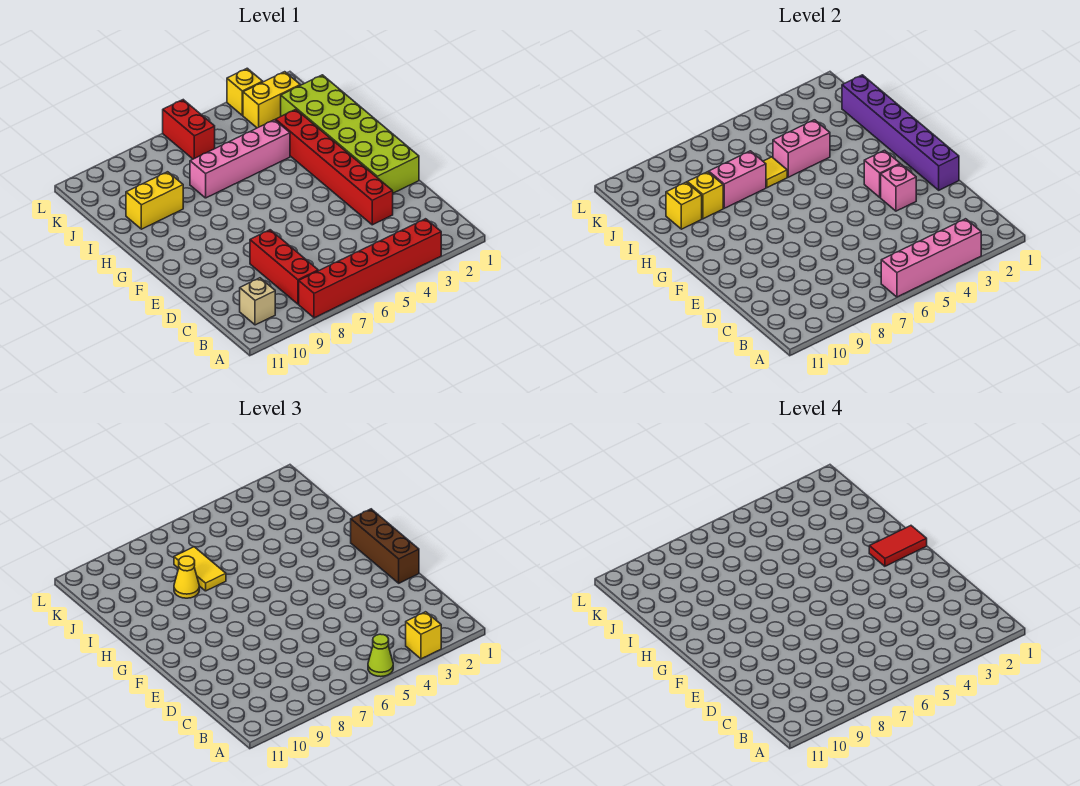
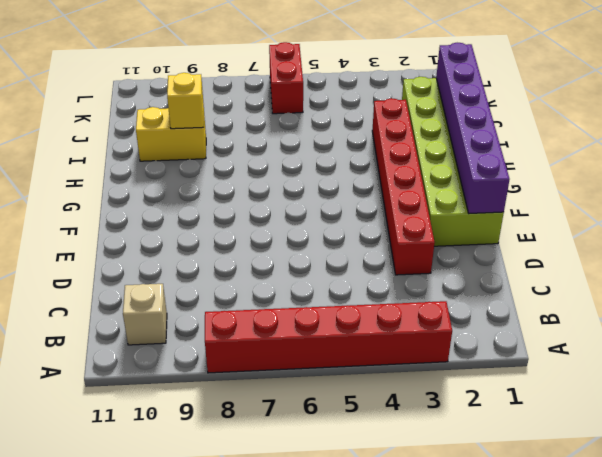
none -> red brick B8:D8 level 1
none -> pink brick I4:I7 level 1
none -> yellow brick K2:K3 level 1

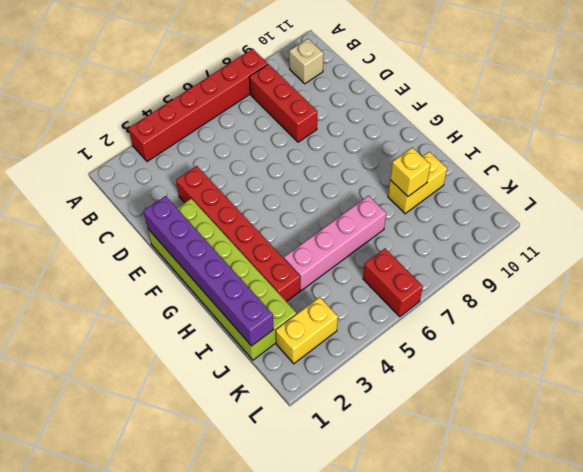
none -> yellow brick L3 level 1
none -> pink brick A3:A6 level 2
none -> pink brick E3 level 2

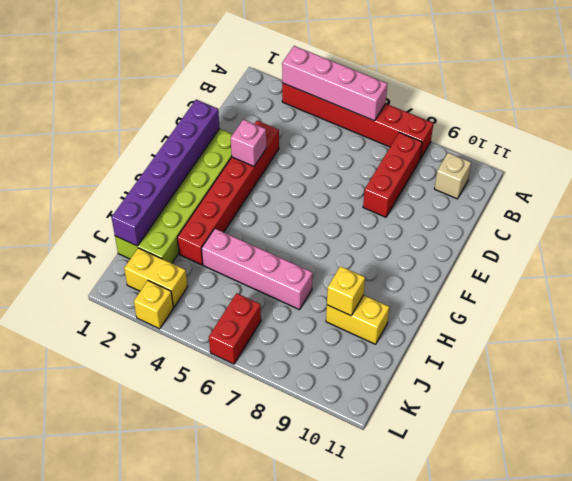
none -> pink brick F3 level 2
none -> pink brick I4:I5 level 2
none -> yellow tile I6 level 2

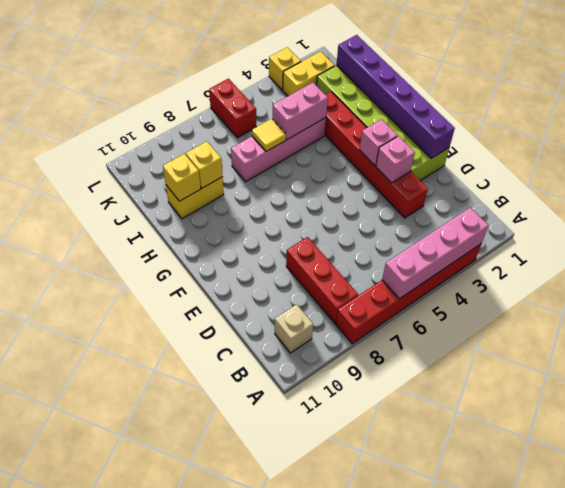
none -> pink brick I7:I8 level 2
none -> yellow brick A3 level 3
none -> lime cone A5 level 3

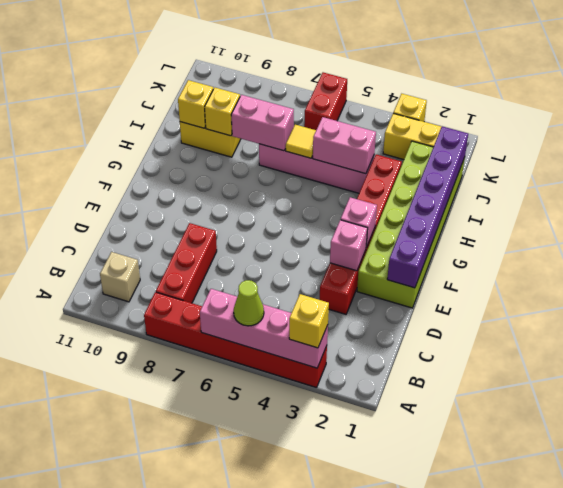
none -> brown brick E1:G1 level 3
none -> yellow tile I7:J7 level 3
none -> yellow cone I8 level 3

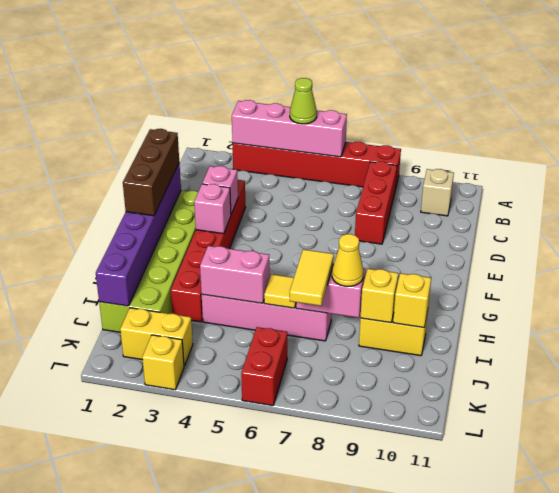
none -> yellow brick A3 level 3
none -> red tile G1:G2 level 4

